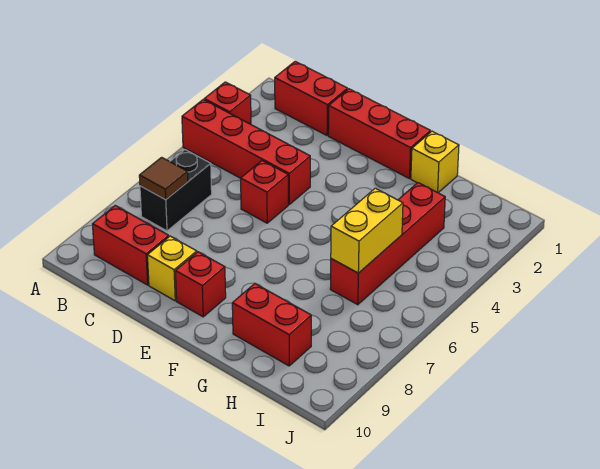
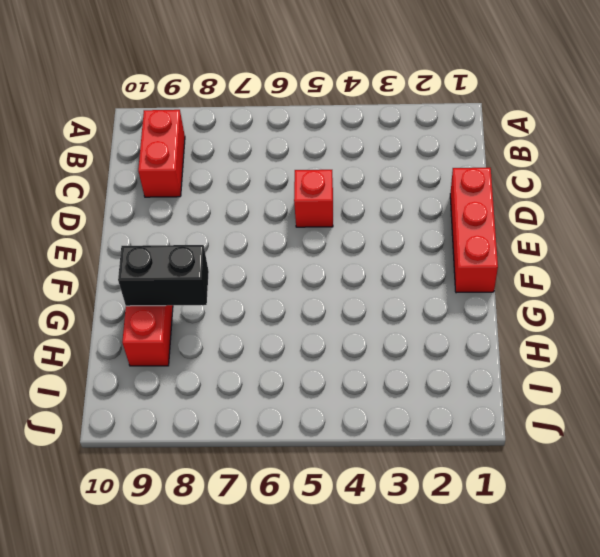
black brick G8:G9 level 2 -> black brick B6:B7 level 1
none -> red brick A3 level 1
none -> red brick A4:D4 level 1
none -> red brick B1:C1 level 1

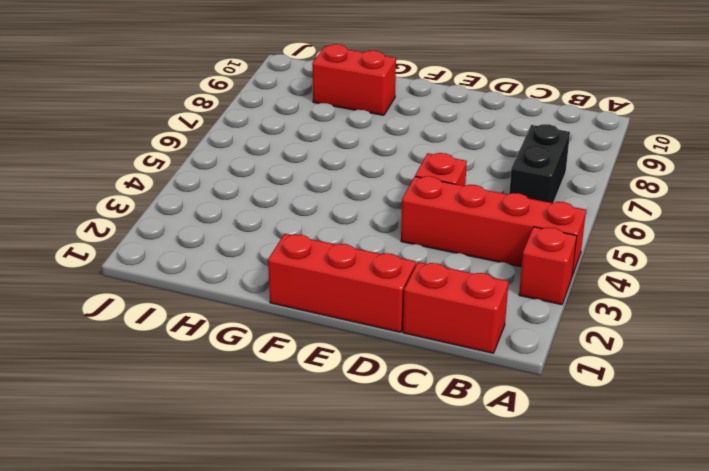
none -> red brick B9:C9 level 1
none -> yellow brick D9 level 1
none -> red brick E9 level 1

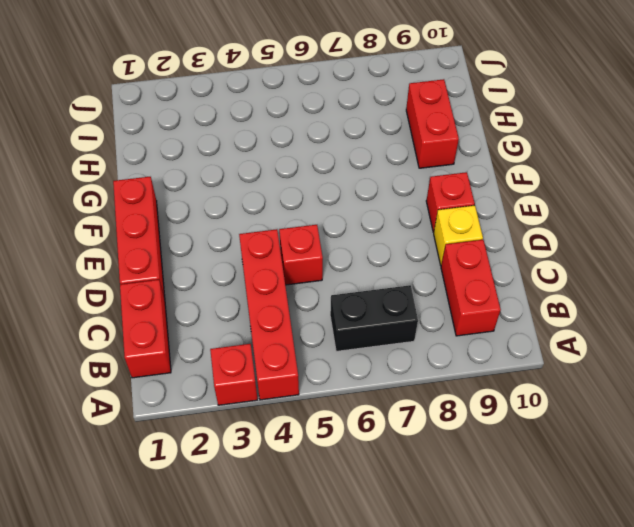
none -> yellow brick G1 level 1
none -> red brick H3:H6 level 1
none -> brown tile B7 level 2

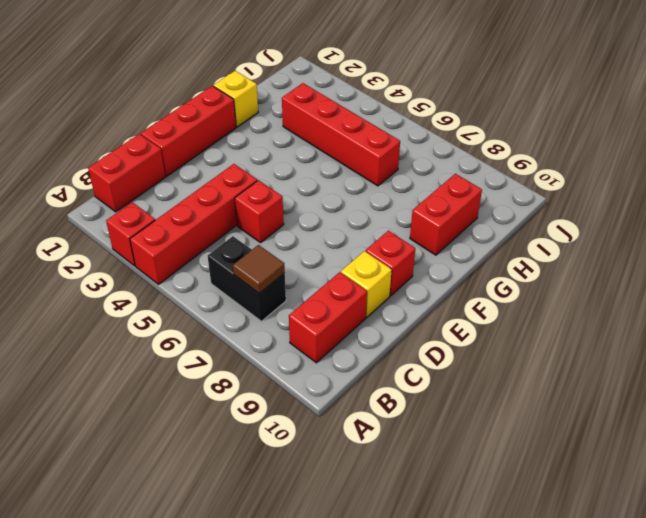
none -> yellow brick H5:H6 level 2

